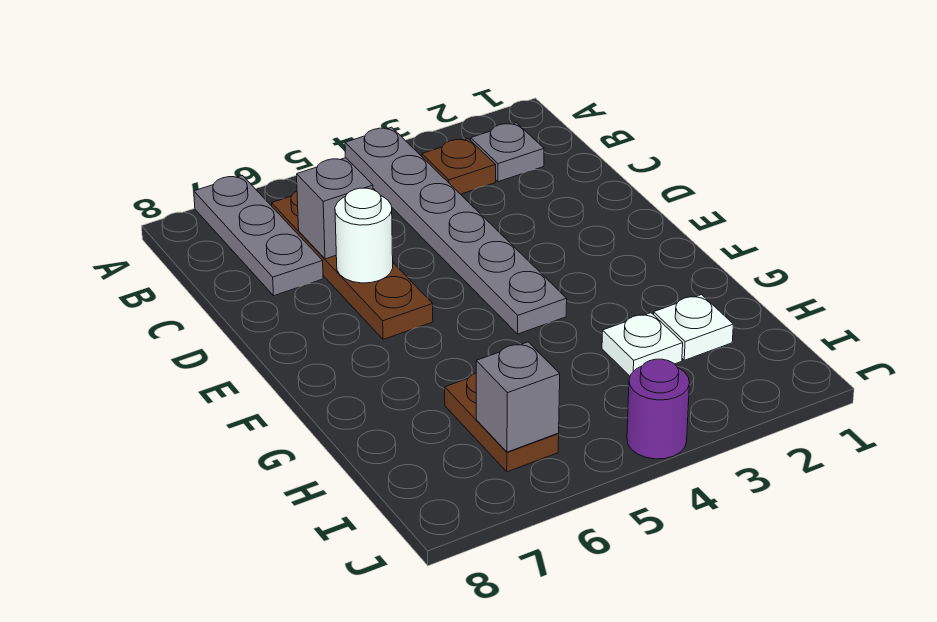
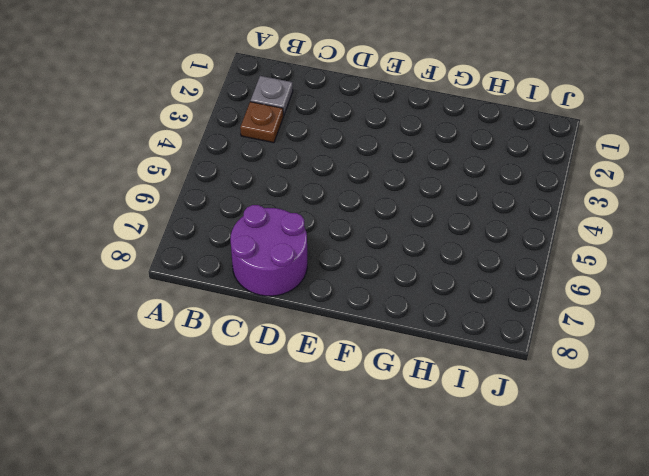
purple round brick C7:D8 level 1 -> grey plate A7:C7 level 1
none -> grey plate A4:F4 level 1
none -> brown plate B6:E6 level 1
none -> white plate H2 level 1

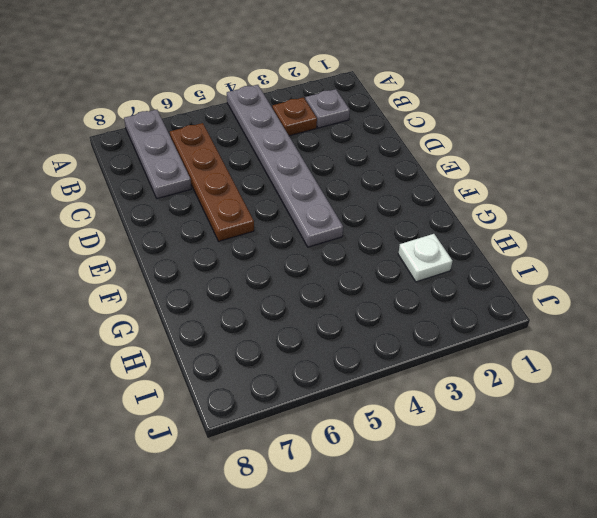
none -> white plate H3 level 1
none -> brown plate H6:I6 level 1
none -> purple round brick J4 level 1

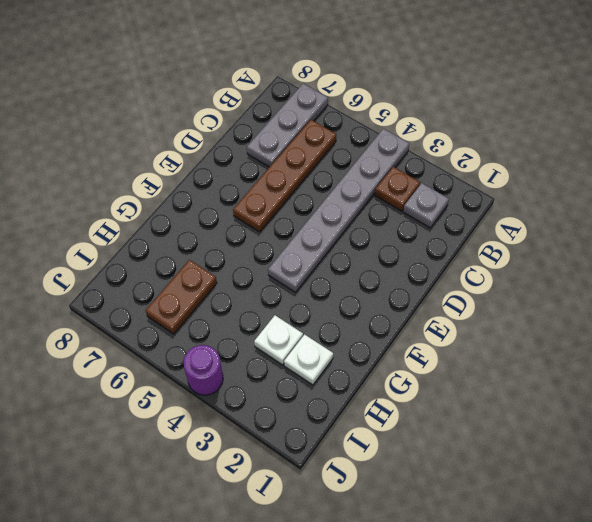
none -> grey brick C6 level 2
none -> white round brick D6 level 2
none -> grey brick I6 level 2

